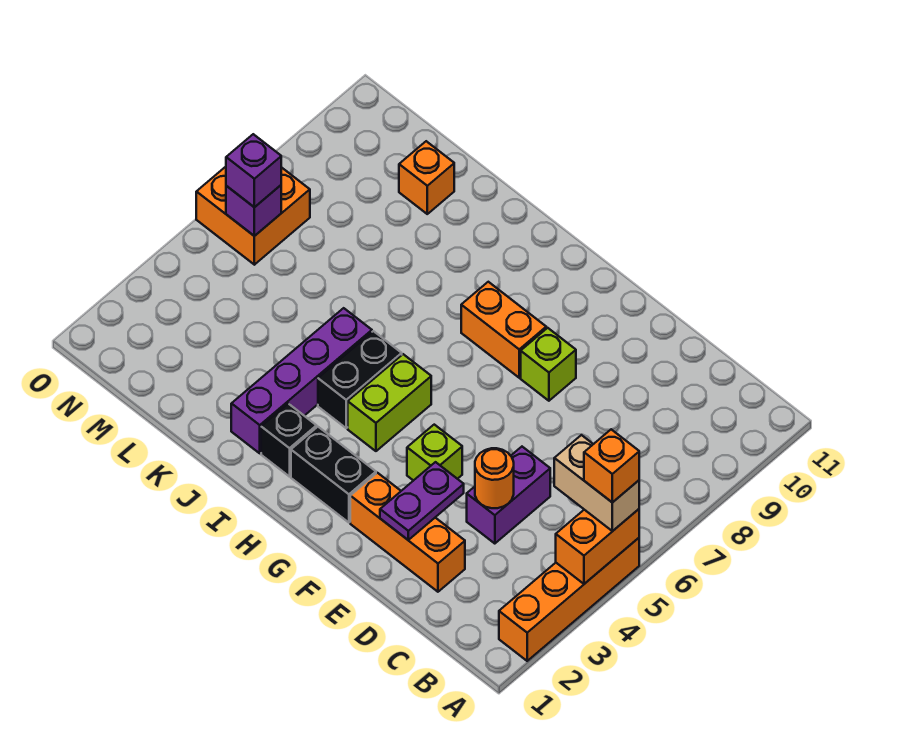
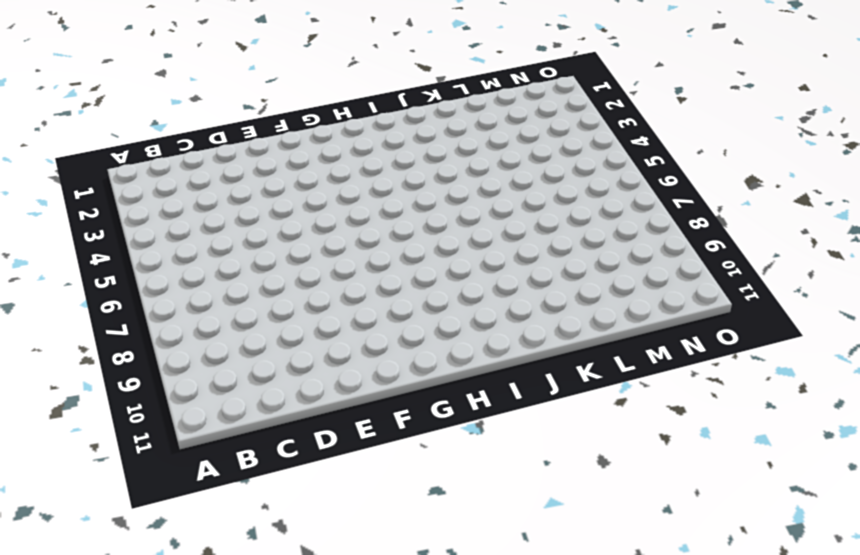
none -> orange brick A2:A5 level 1
none -> orange brick D2:F2 level 1
none -> purple brick D4:D5 level 1

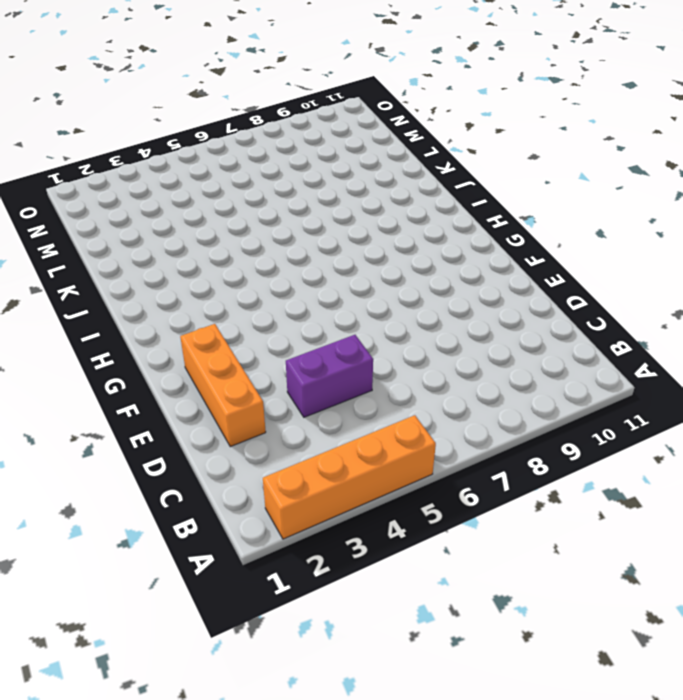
none -> lime brick F4 level 1
none -> lime brick F8 level 1
none -> black brick G2:H2 level 1

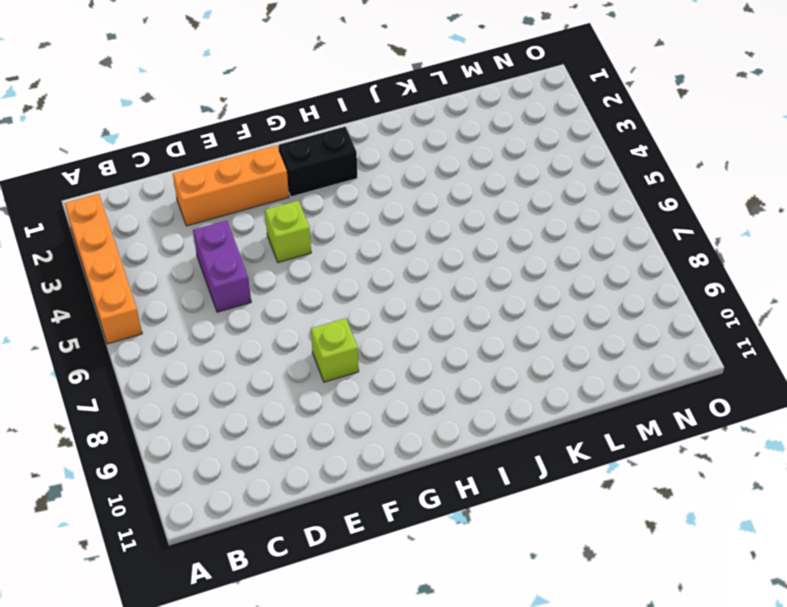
none -> orange brick G8:H8 level 1
none -> lime brick H4:H5 level 1
none -> black brick I2 level 1

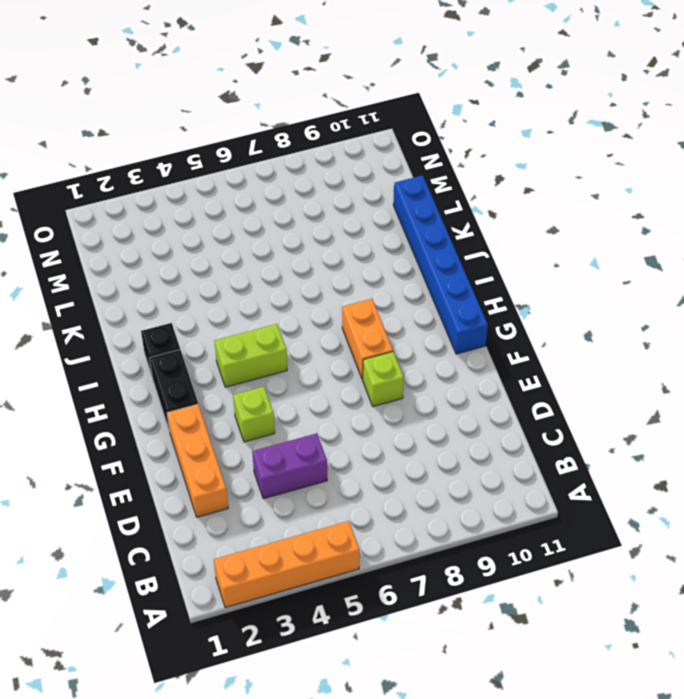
blue brick G11:L11 level 1 -> none
none -> black brick I4:I5 level 1
none -> purple brick J2:J5 level 1
none -> orange brick L10 level 1

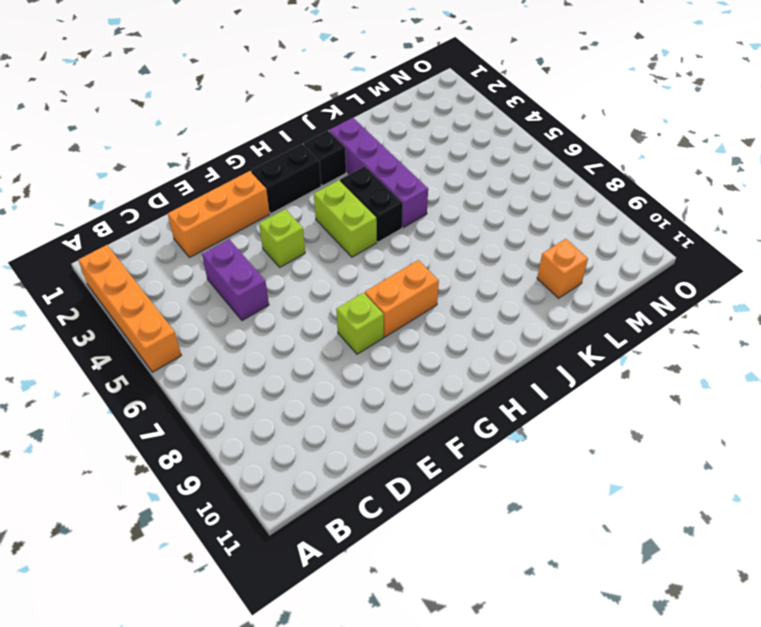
none -> orange brick N6:O7 level 1
none -> orange brick A4:A5 level 2
none -> orange round brick D4 level 2

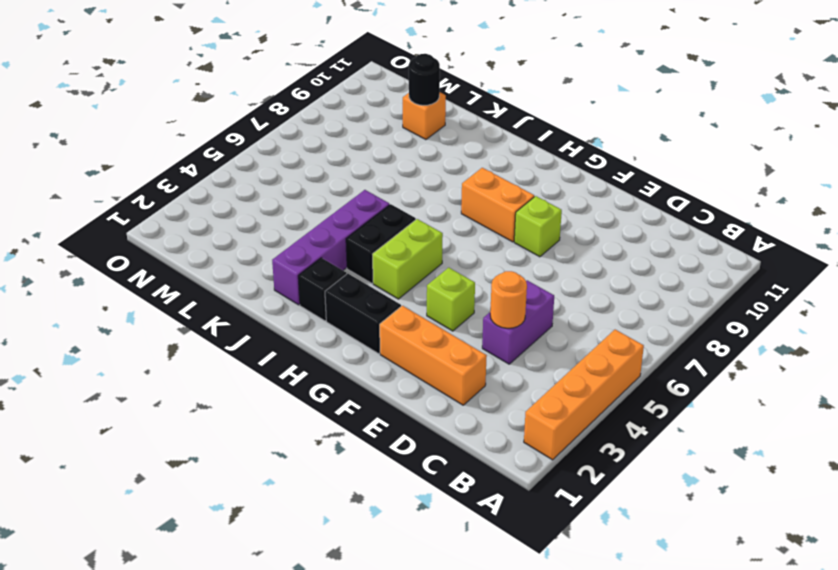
black round brick L10 level 2 -> none
none -> orange brick N6:O7 level 1
none -> orange brick A4:A5 level 2
none -> purple plate E2:E3 level 2

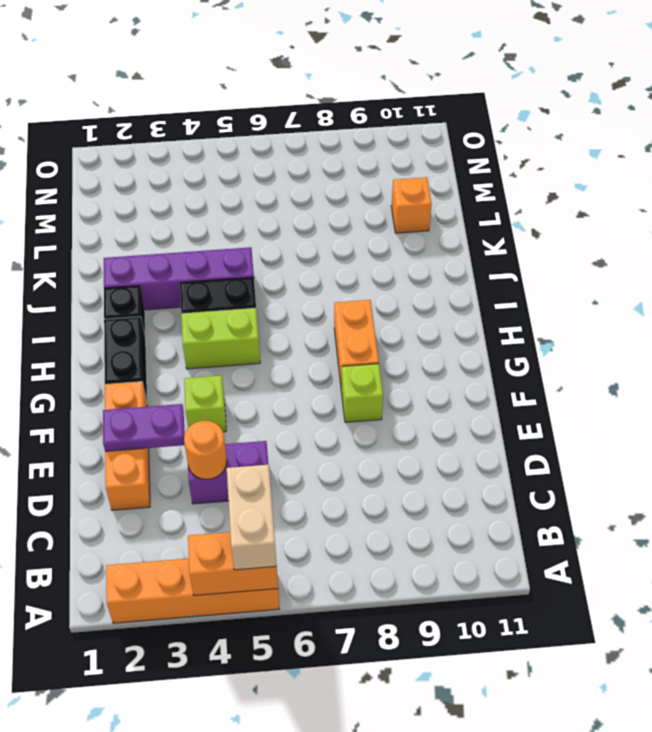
none -> orange brick N6:O7 level 1
none -> purple brick N6 level 2
none -> purple brick N6 level 3

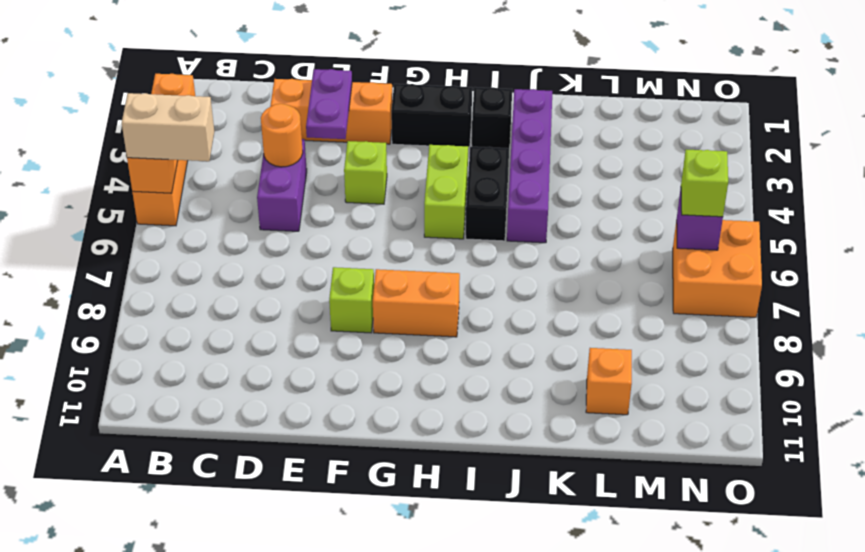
lime brick N6 level 3 -> purple brick N6 level 3
none -> orange brick A5 level 4

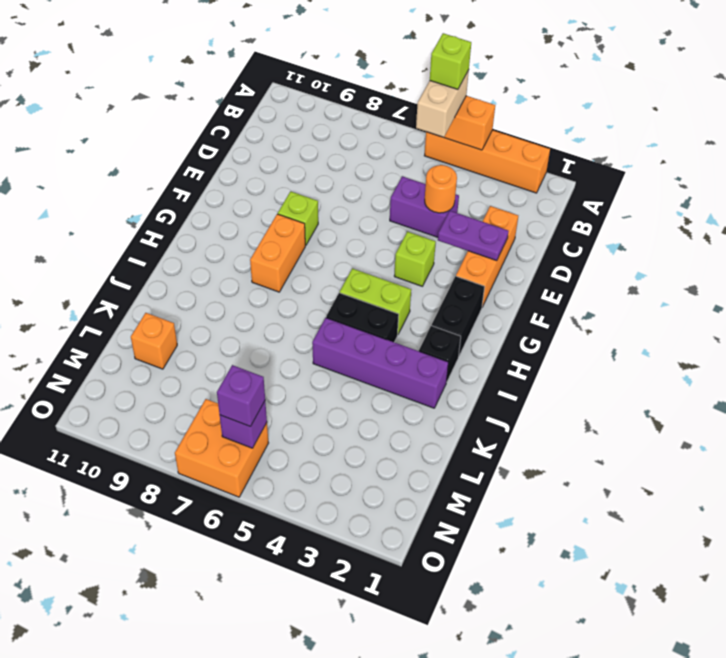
lime brick A5 level 4 -> orange brick A5 level 4

